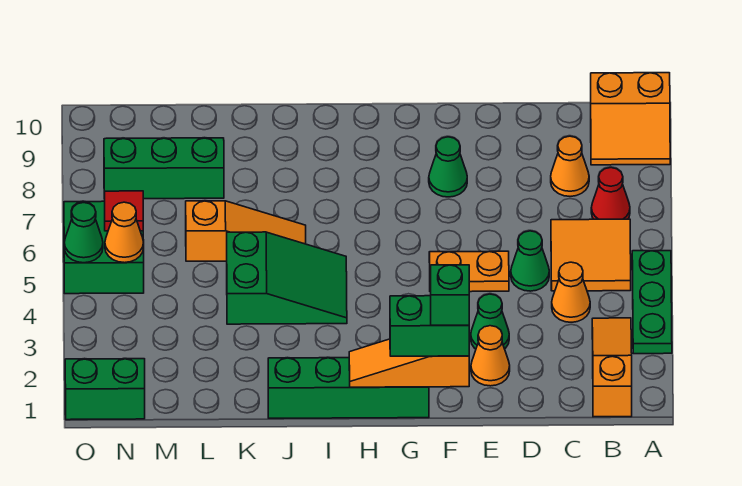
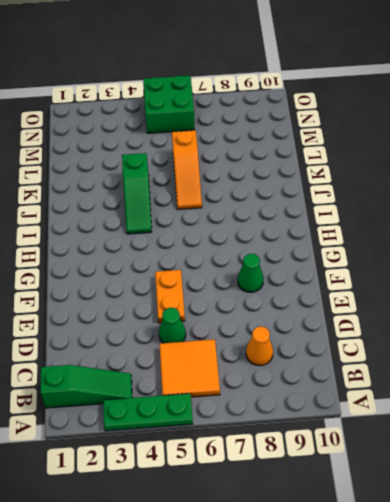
green slope B1:B3 level 1 top 1 -> orange slope B1:B3 level 1 top 1
green slope I4:K4 level 1 top K -> green slope I4:K5 level 1 top K
none -> orange slope A9:B10 level 1 top 10
none -> red cone B7 level 1
none -> orange cone C4 level 1

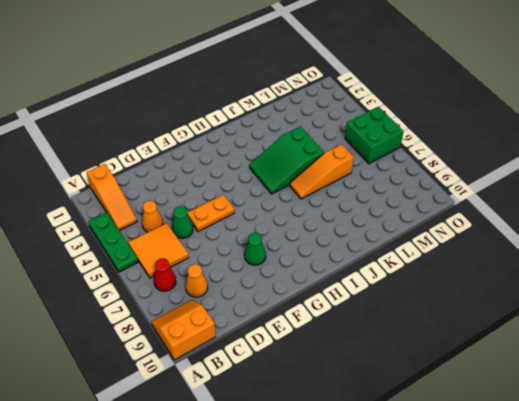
none -> orange cone E2 level 1
none -> green cone E3 level 1
none -> green brick G1:J1 level 1

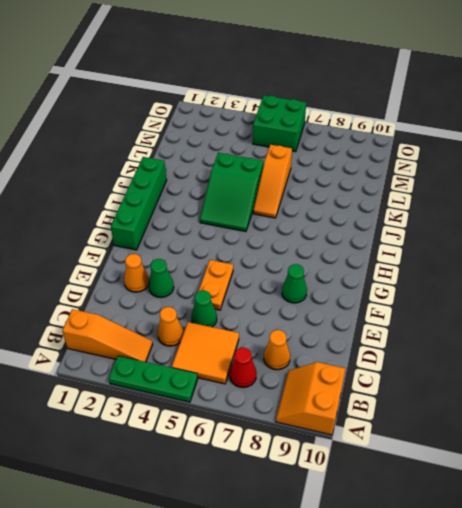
none -> green brick L8:N8 level 1
none -> green brick N1:O1 level 1
none -> orange slope F1:H1 level 2 top F

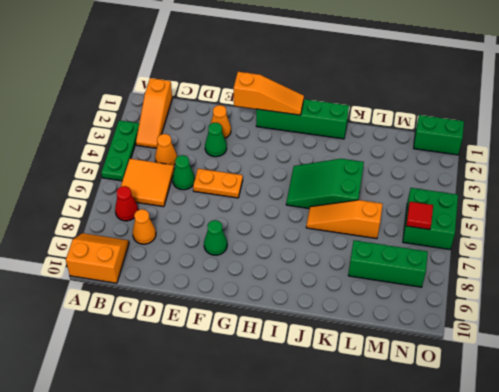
none -> orange cone N5 level 2
none -> green cone O5 level 2
none -> green brick F1:G1 level 3

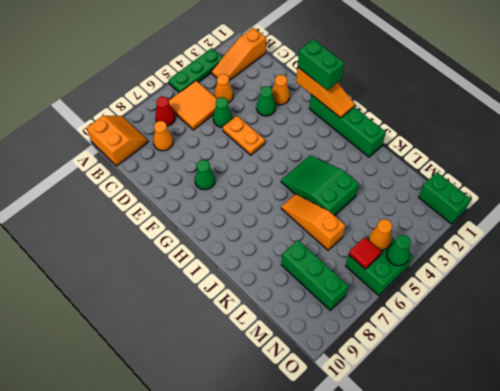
none -> green brick F1 level 4

